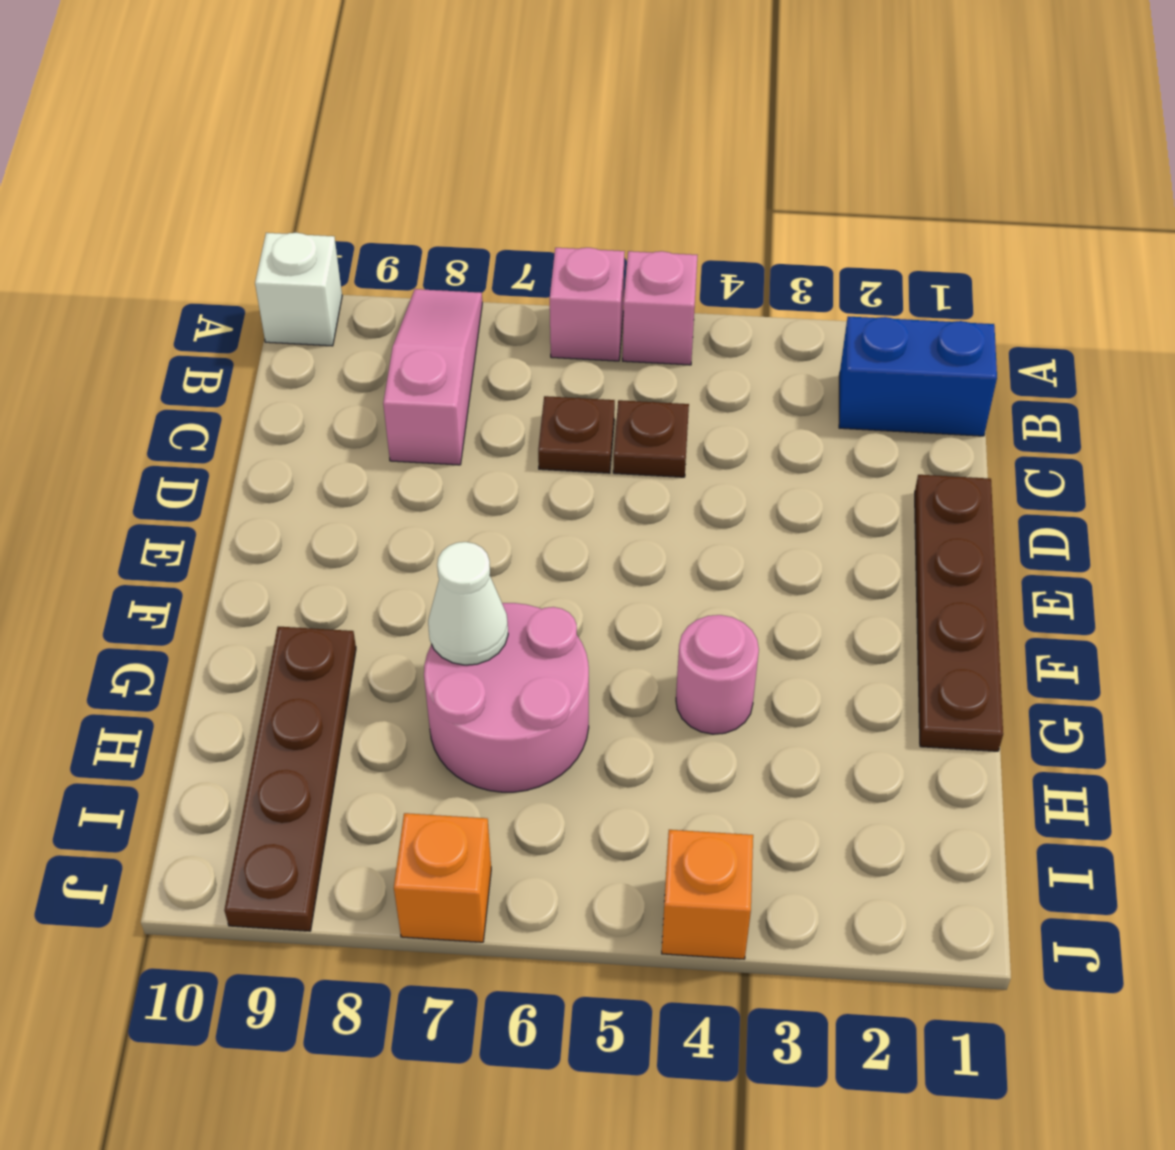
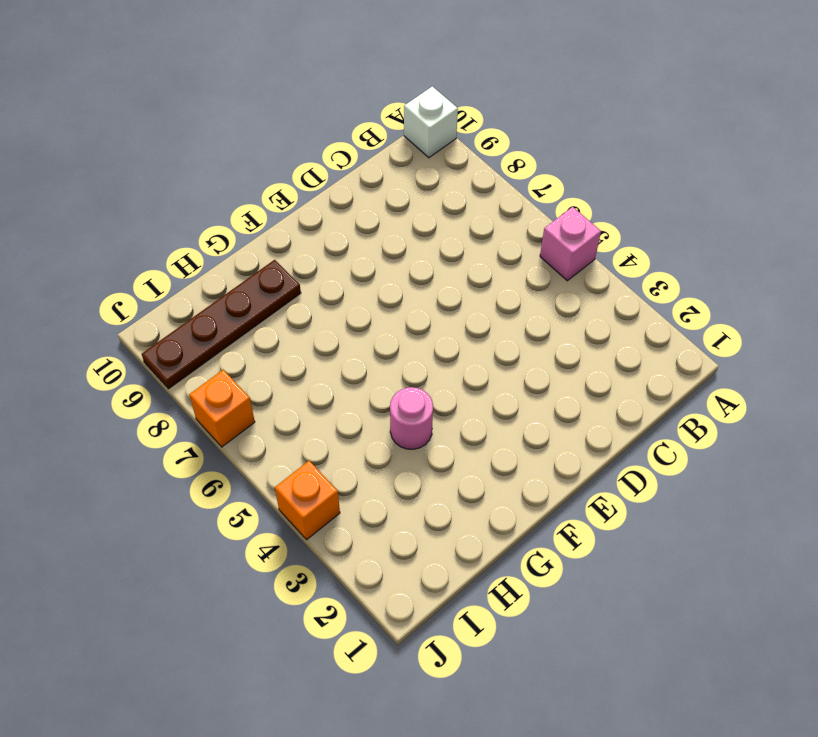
none -> pink brick A6 level 1
none -> pink slope A8:C8 level 1 top C
none -> blue brick B1:B2 level 1

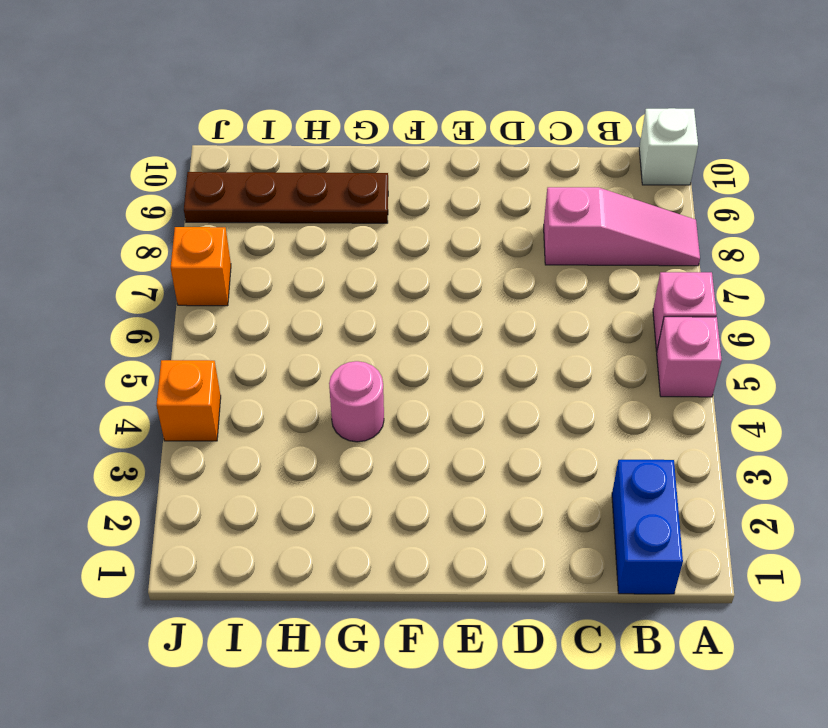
none -> brown plate C5 level 1
none -> brown plate C6 level 1
none -> brown plate D1:G1 level 1

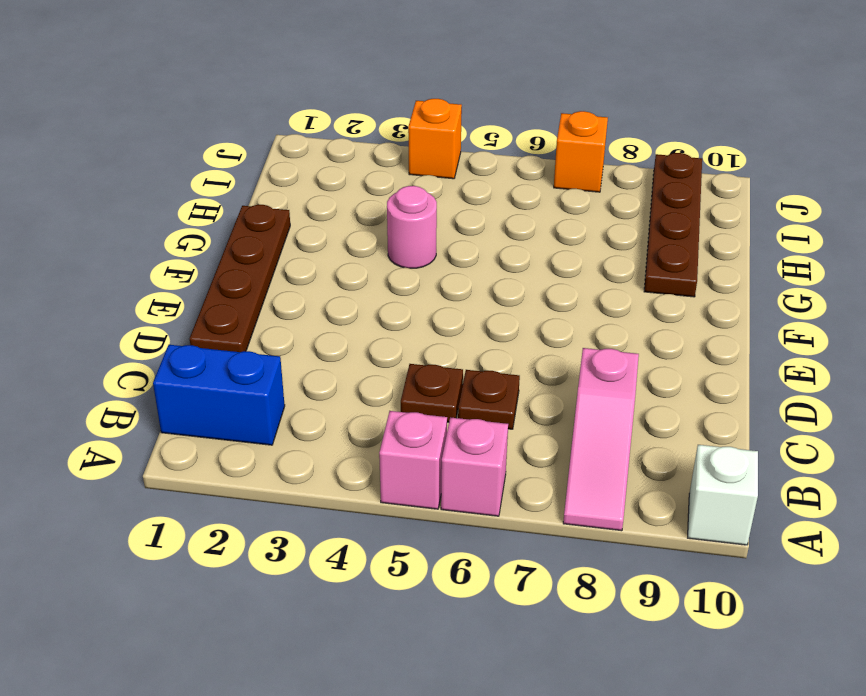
none -> pink round brick G6:H7 level 1
none -> white cone G7 level 2

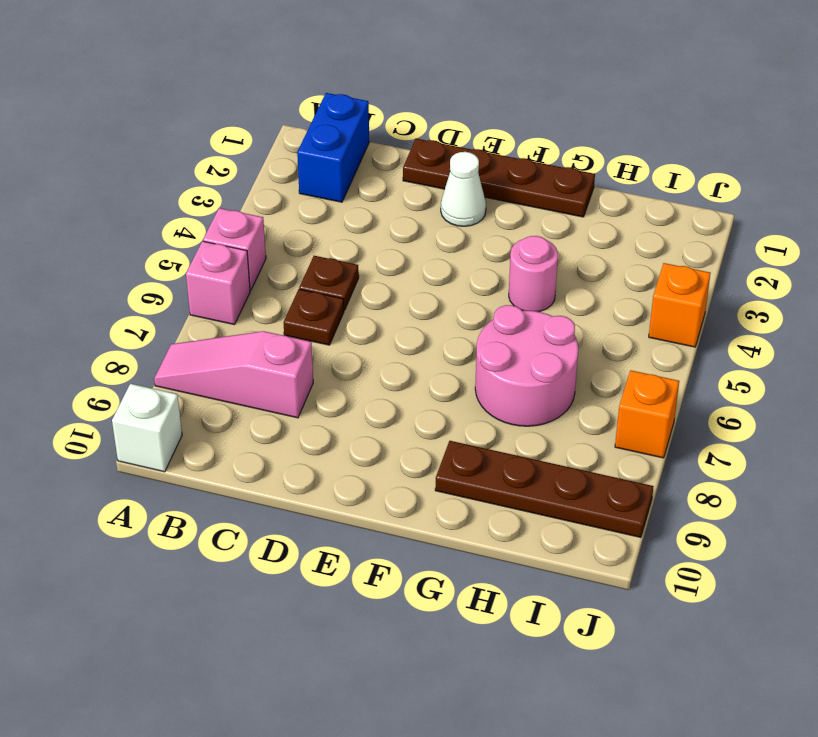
white cone E2 level 1 -> white cone G7 level 2

